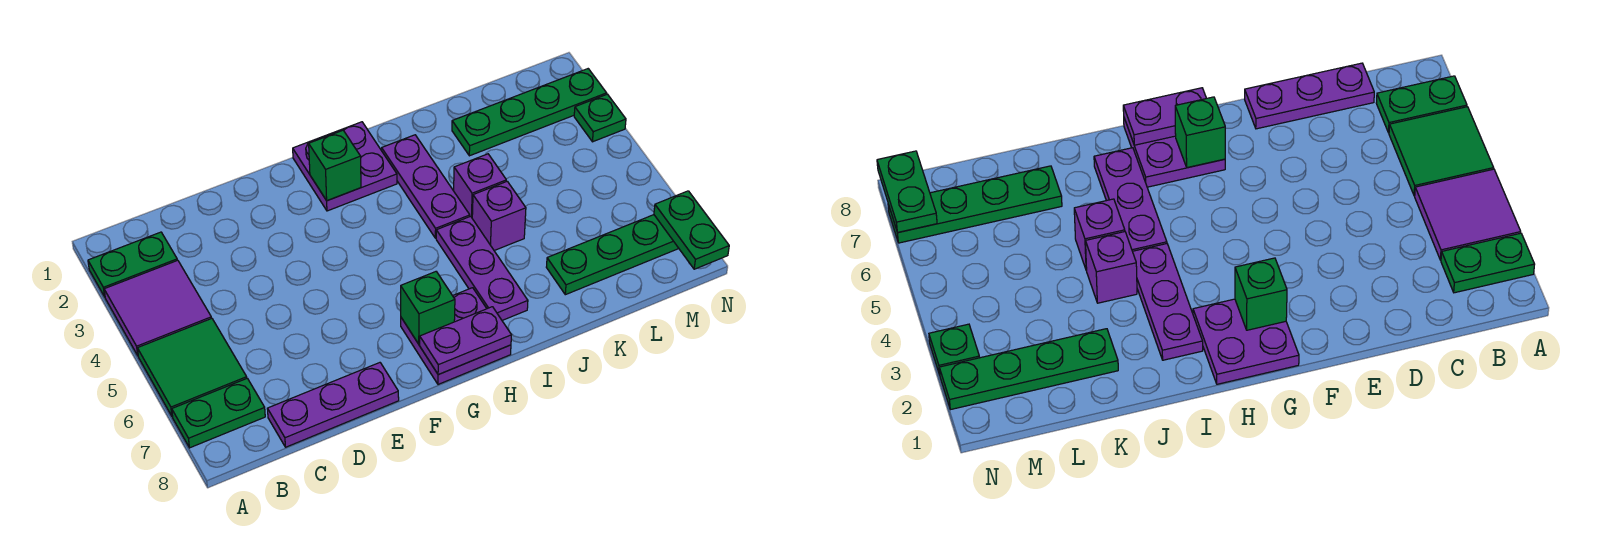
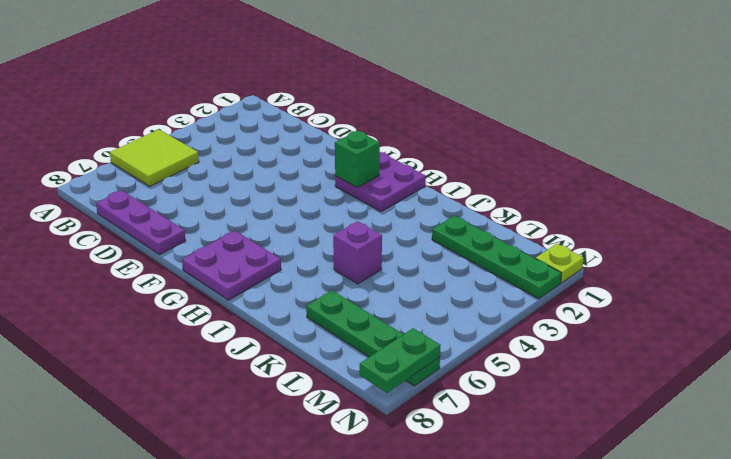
lime tile A5:B6 level 1 -> green tile A5:B6 level 1
lime plate N1 level 1 -> none
none -> green plate A2:B2 level 1
none -> purple tile A3:B4 level 1
none -> green plate A7:B7 level 1

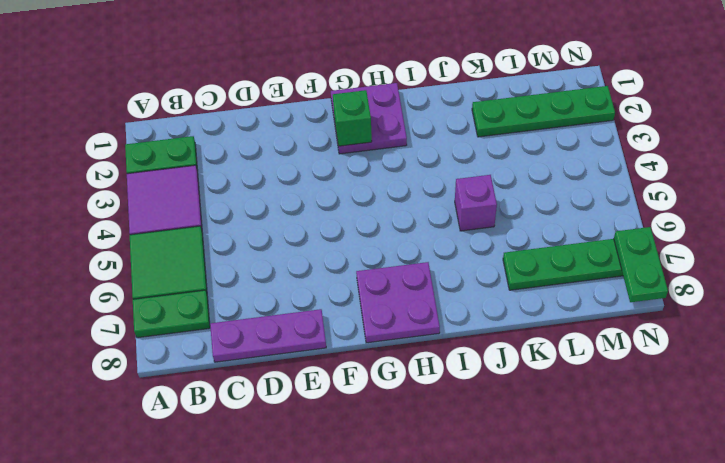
none -> purple plate I2:I4 level 1
none -> purple plate I5:I7 level 1
none -> purple brick J4 level 1

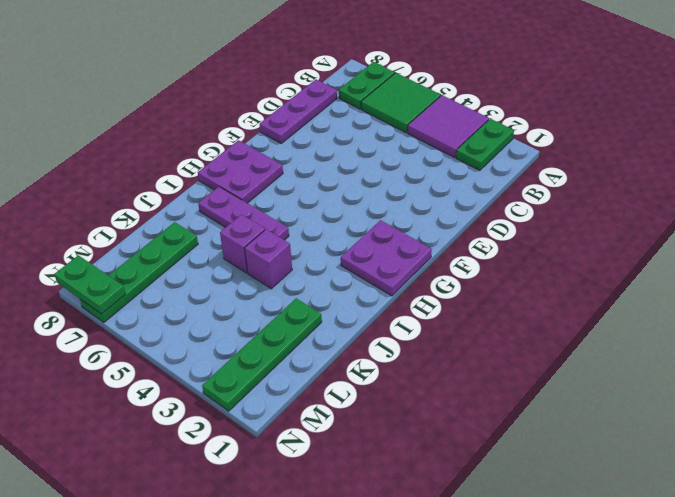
none -> purple plate I2:I4 level 1
none -> green plate N3 level 1
none -> green brick G2 level 2

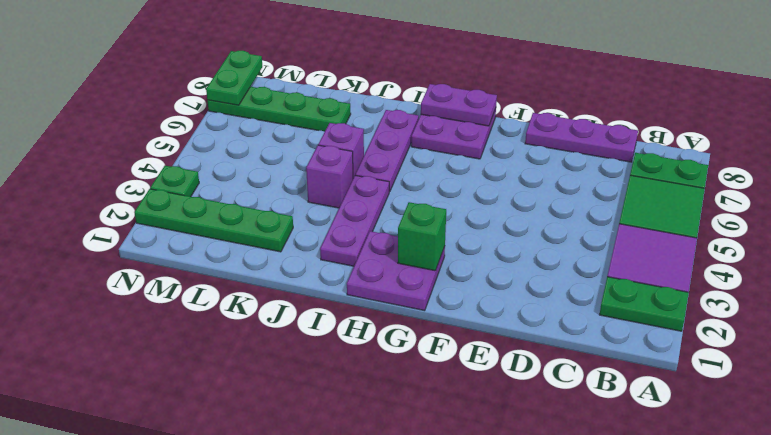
none -> green brick G7 level 2

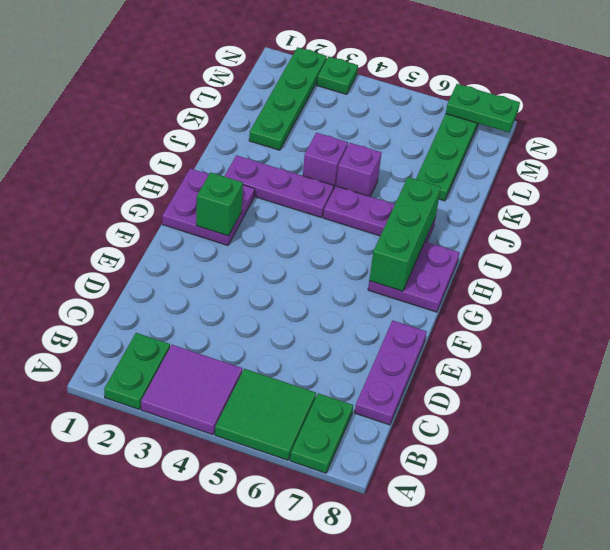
green brick G7:I7 level 2 -> green brick G7 level 2
none -> purple plate G8:H8 level 2

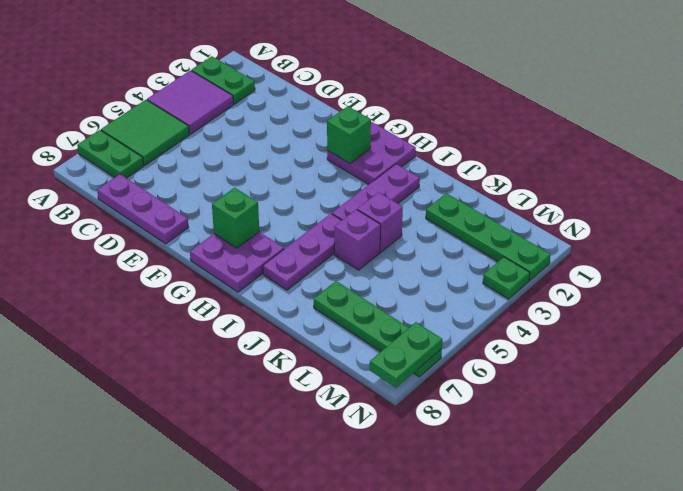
none -> purple plate G8:H8 level 2

